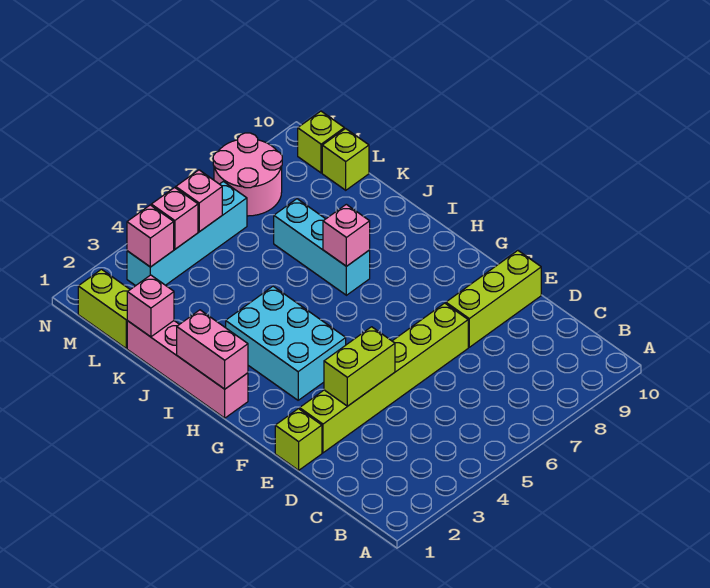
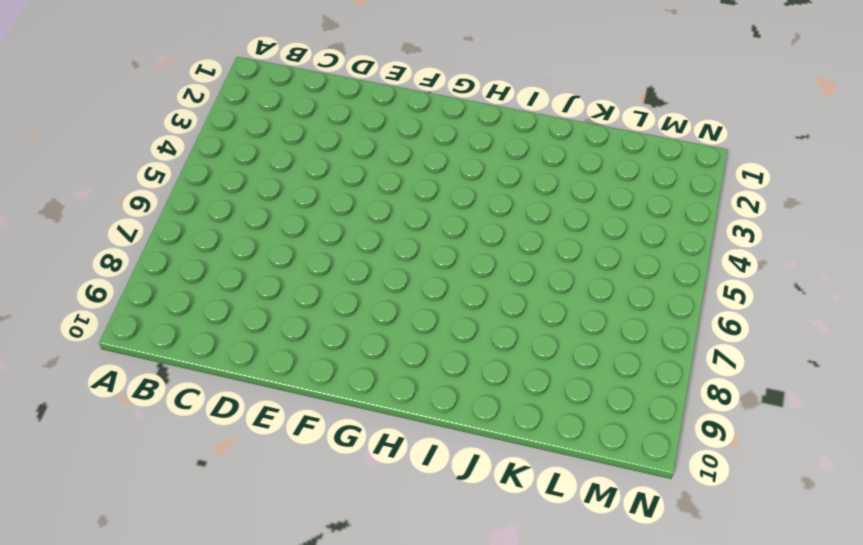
none -> lime brick E1 level 1
none -> lime brick E2:E7 level 1
none -> lime brick E8:E10 level 1

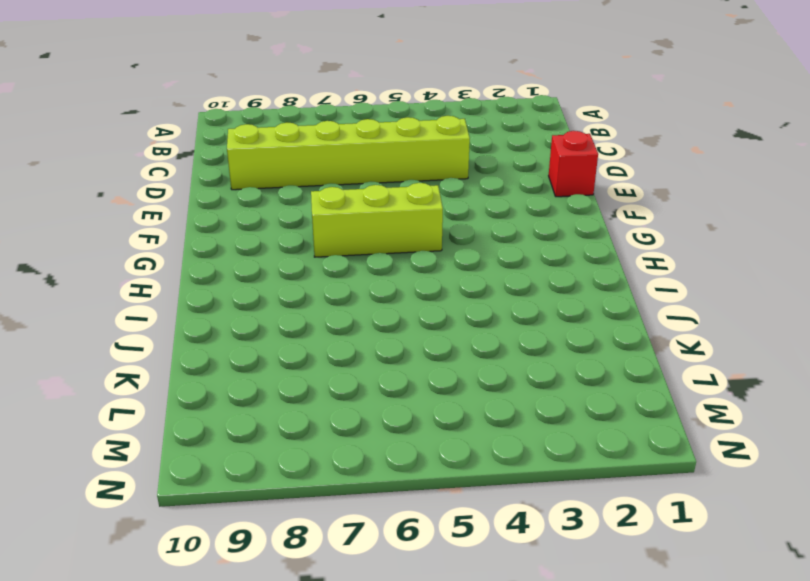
lime brick D4:D9 level 1 -> lime brick E2:E7 level 1
red brick E1 level 1 -> lime brick E1 level 1
lime brick G5:G7 level 1 -> lime brick E8:E10 level 1
none -> cyan brick G3:I4 level 1
none -> pink brick H1:K1 level 1
none -> cyan brick I7:K7 level 1

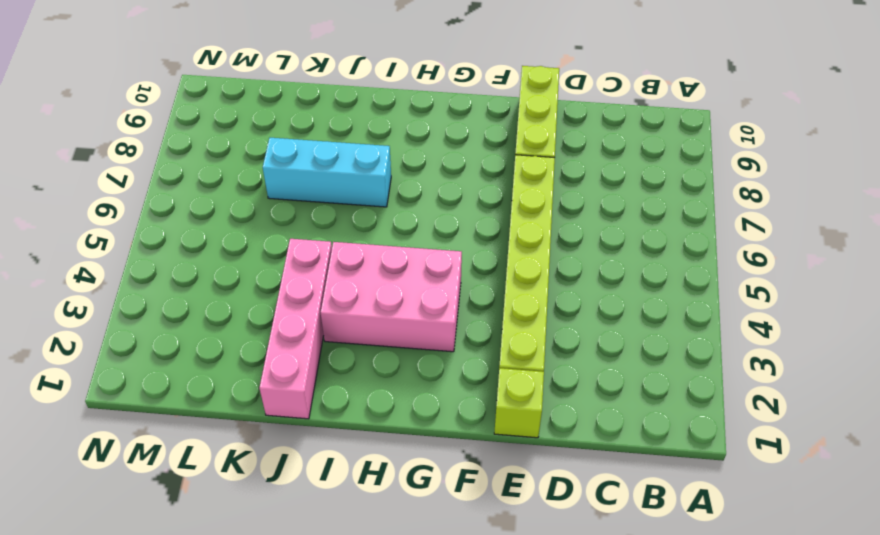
pink brick G3:I4 level 1 -> cyan brick G3:I4 level 1
pink brick J1:J4 level 1 -> pink brick H1:K1 level 1
none -> lime brick L1:M1 level 1
none -> lime brick L10 level 1
none -> cyan brick M3:M6 level 1

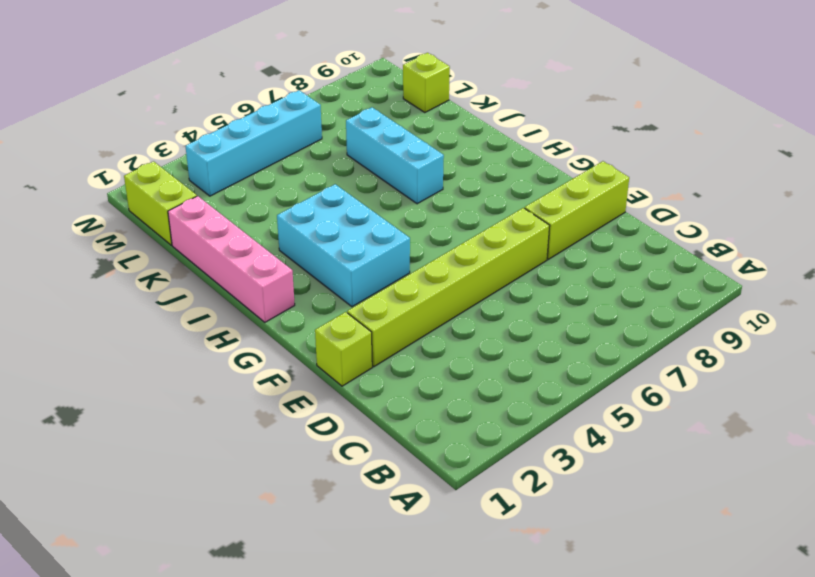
none -> pink round brick M7:N8 level 1
none -> lime brick M10 level 1
none -> lime brick E3:E4 level 2

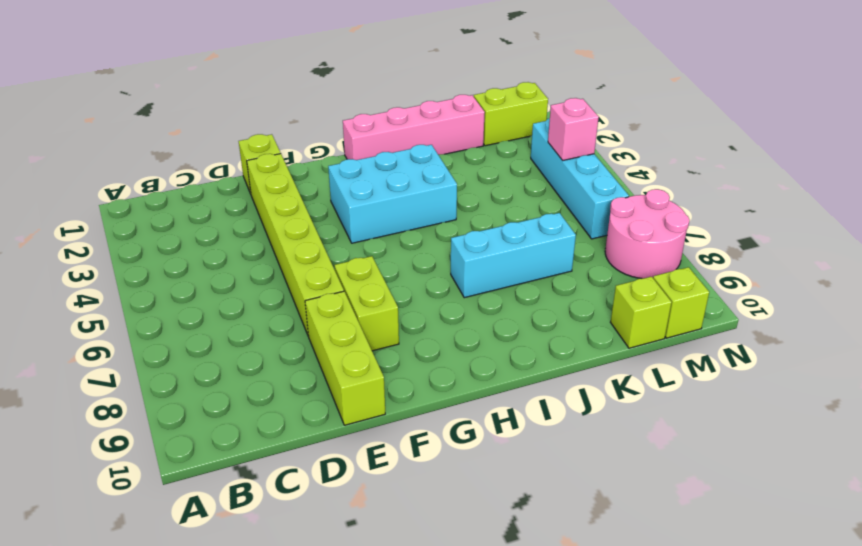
lime brick F7:F8 level 1 -> lime brick E3:E4 level 2
none -> pink brick H1:I1 level 2
none -> pink brick I7 level 2
none -> pink brick K1 level 2

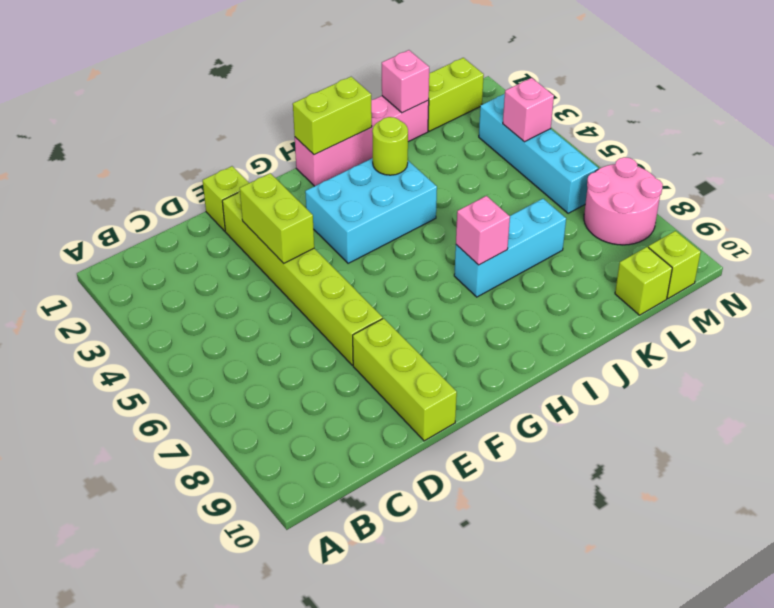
lime brick H1:I1 level 2 -> pink brick H1:I1 level 2
lime round brick I3 level 2 -> none
none -> pink brick M3 level 2
none -> pink brick M5 level 2

